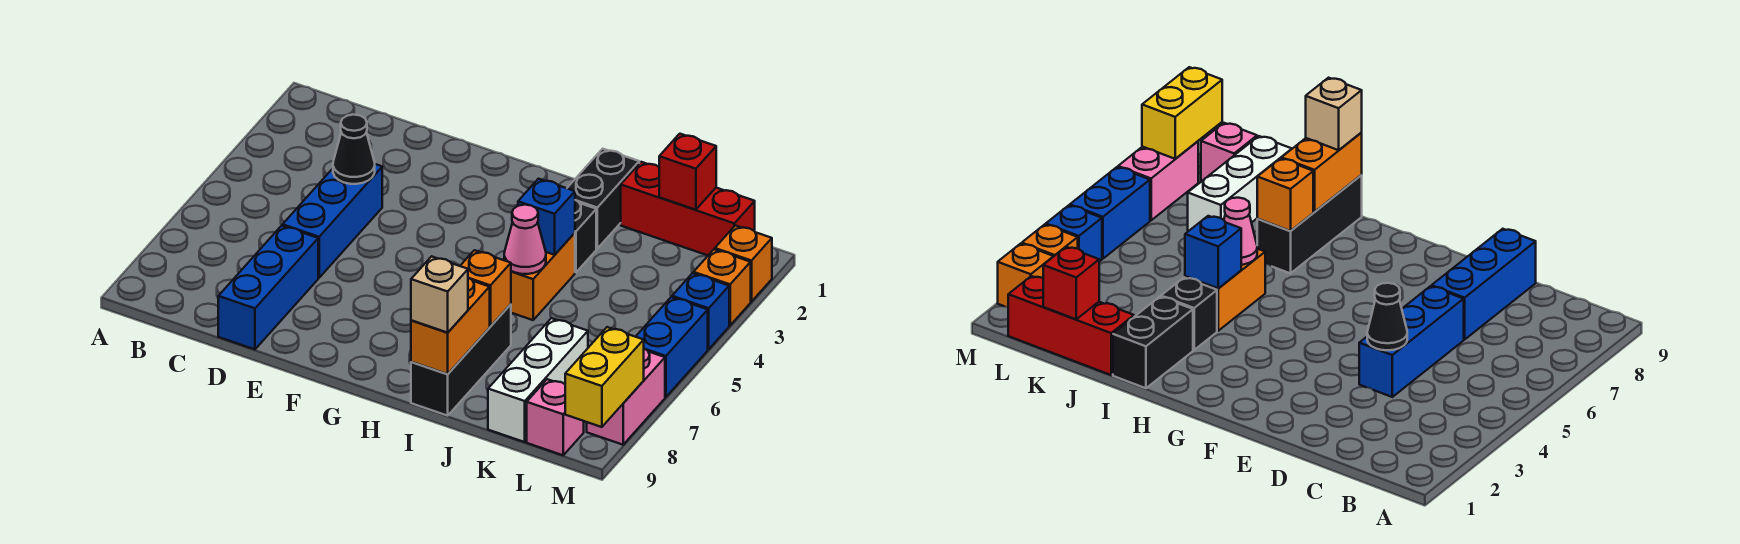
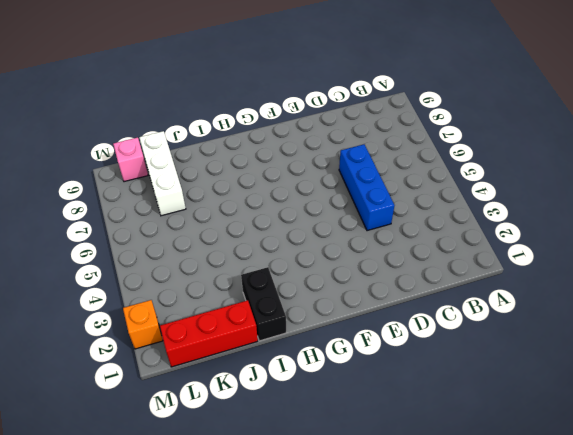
none -> blue brick D7:D9 level 1
none -> black brick I3 level 1
none -> orange brick I4:I5 level 1

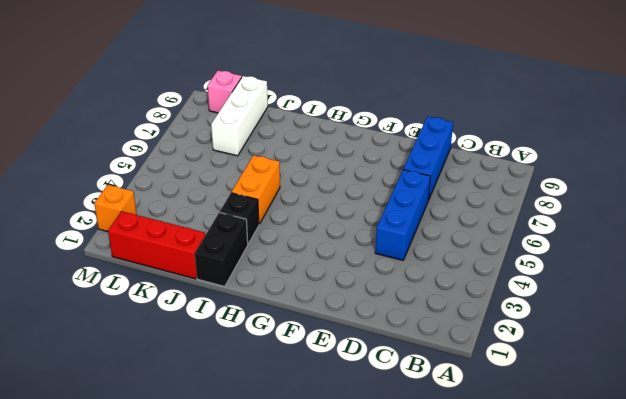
none -> black brick I7:I9 level 1
none -> orange brick M3 level 1
none -> blue brick M4 level 1

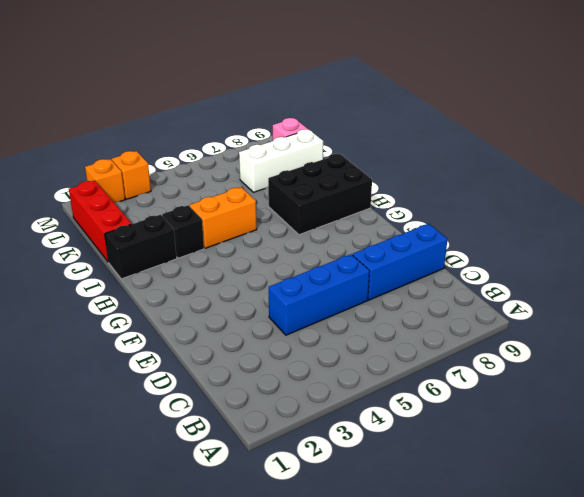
black brick H7:I9 level 1 -> black brick I7:I9 level 1
none -> blue brick M4 level 1
none -> blue brick M5:M6 level 1
none -> pink brick M7:M8 level 1

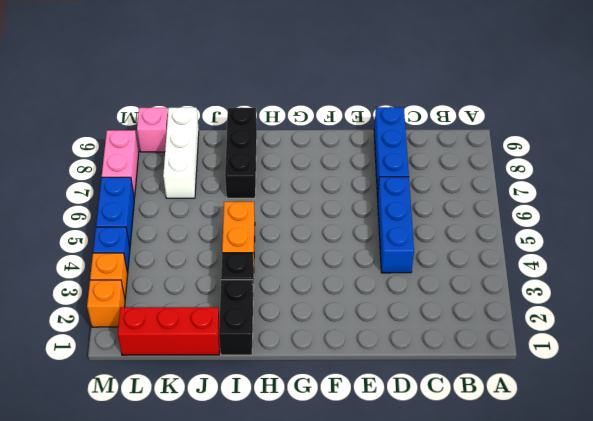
none -> black cone D4 level 2
none -> blue brick I4 level 2
none -> pink cone I5 level 2

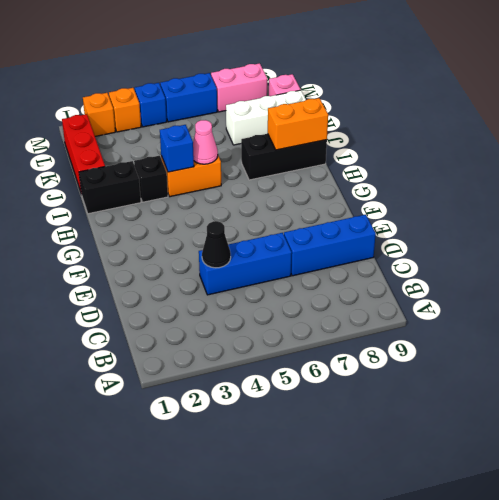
none -> orange brick I7 level 2
none -> red brick K1 level 2
none -> yellow brick M8:M9 level 2

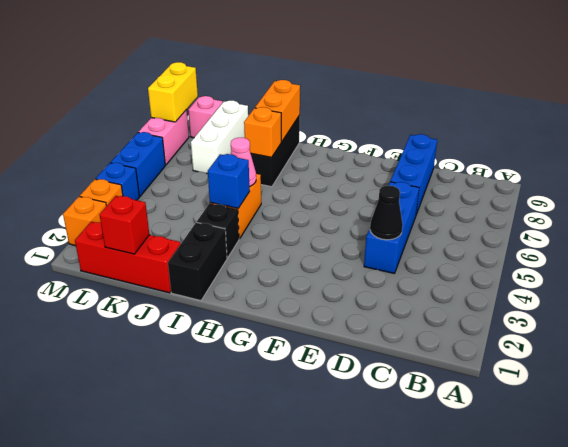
none -> tan brick I9 level 3

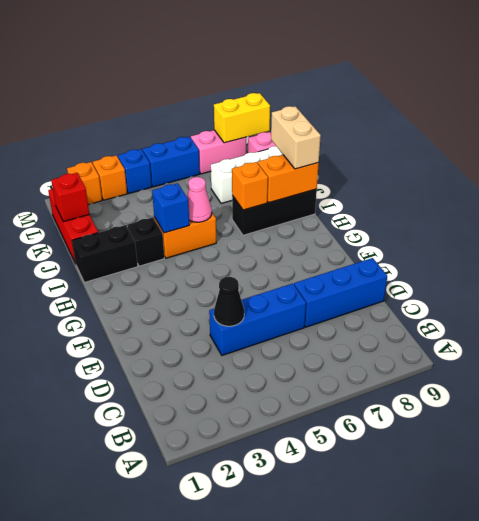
tan brick I9:J9 level 3 -> tan brick I9 level 3

